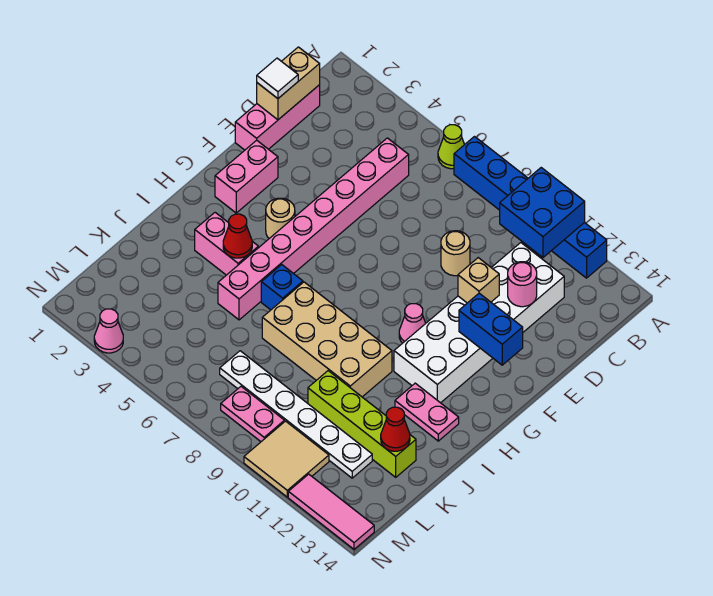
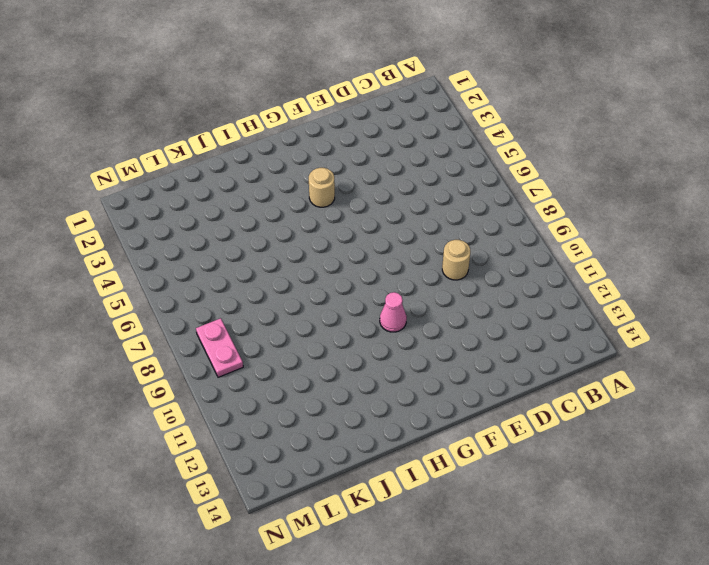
none -> lime cone A6 level 1
none -> blue brick A7:A12 level 1
none -> pink brick C1:E1 level 1

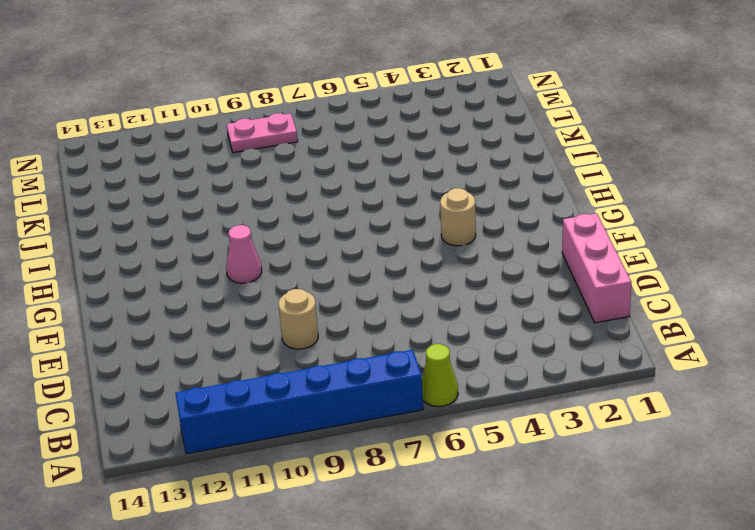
none -> pink brick C5:J5 level 1
none -> white brick C11:H12 level 1
none -> pink brick F2:G2 level 1

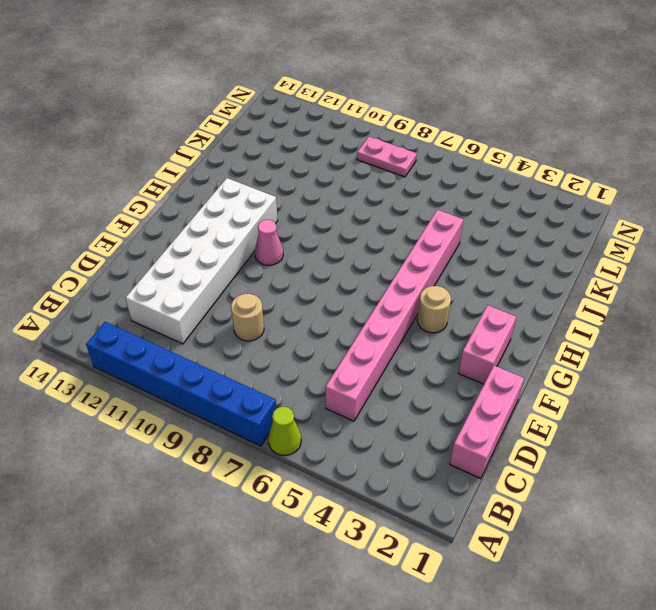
none -> pink brick I3:I4 level 1
none -> blue brick I6 level 1
none -> tan brick I7:J10 level 1

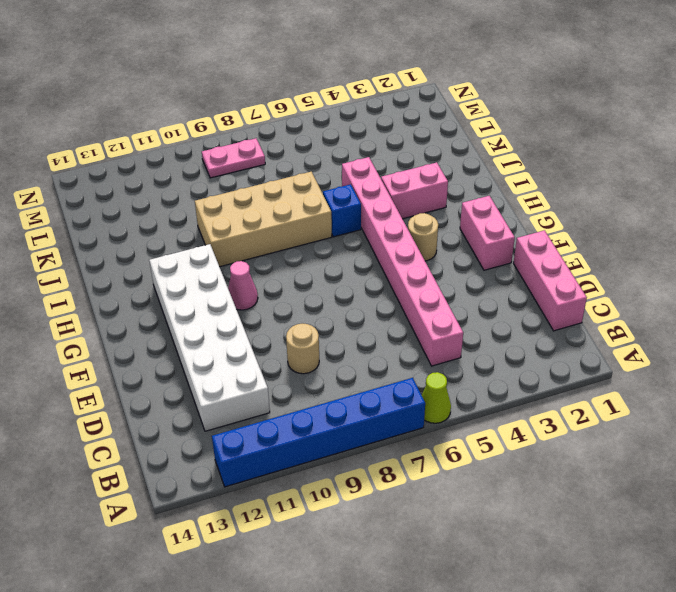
none -> pink plate I12:I13 level 1
none -> lime brick K10:K13 level 1
none -> white plate L7:L12 level 1

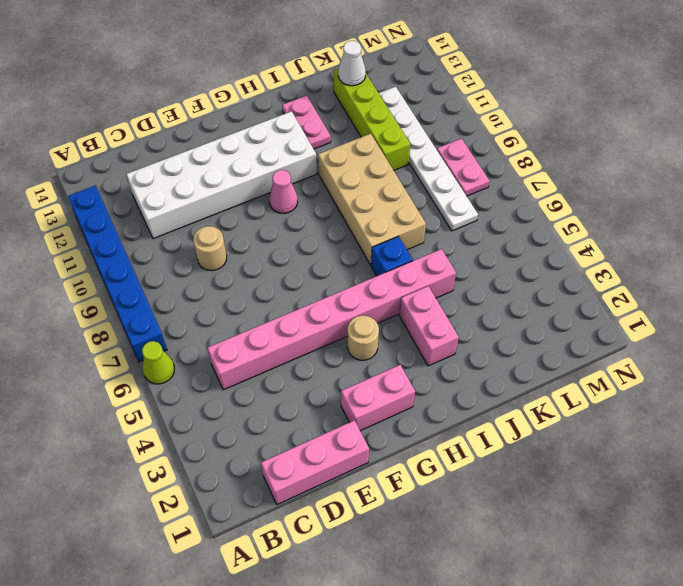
white cone K13 level 2 -> red cone K13 level 2
none -> tan tile M10:N11 level 1
none -> pink cone N3 level 1
none -> pink tile N12:N14 level 1

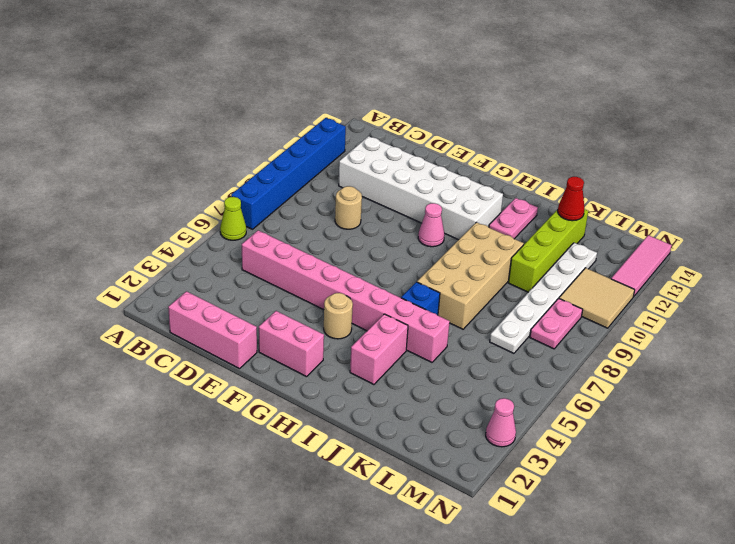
none -> blue brick A10:B11 level 2
none -> tan brick C1:D1 level 2
none -> pink round brick D12 level 2

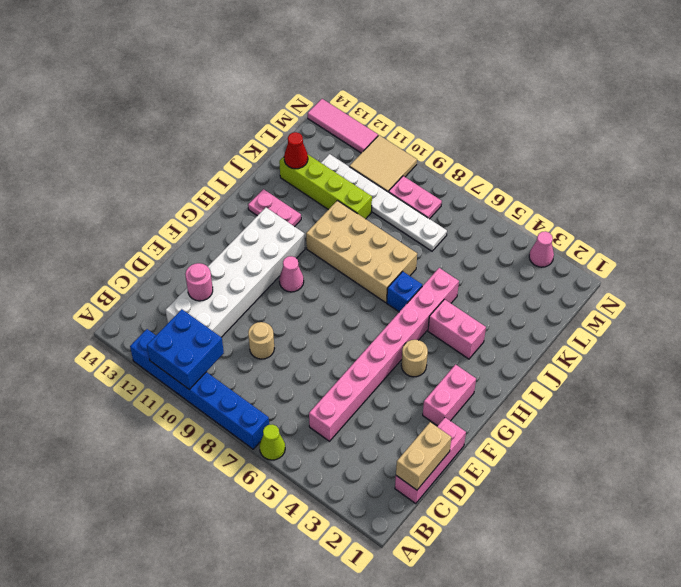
none -> tan brick E11 level 2
none -> blue brick F12:F13 level 2
none -> red cone I4 level 2

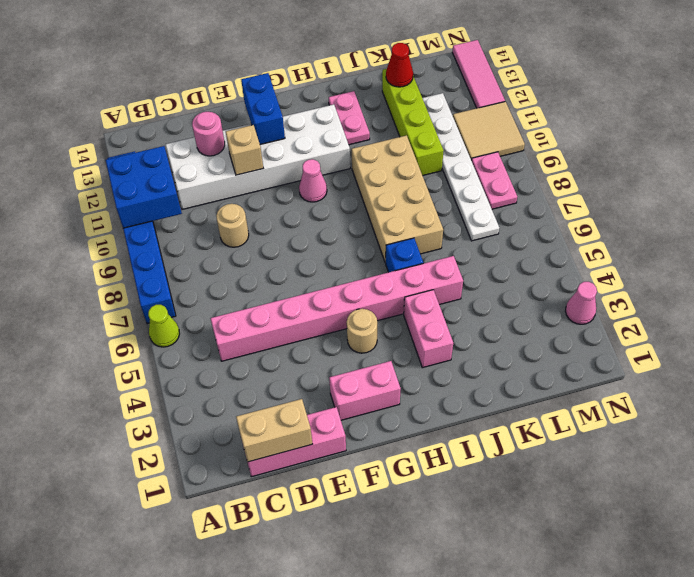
none -> red cone I4 level 2
none -> white tile D1 level 3

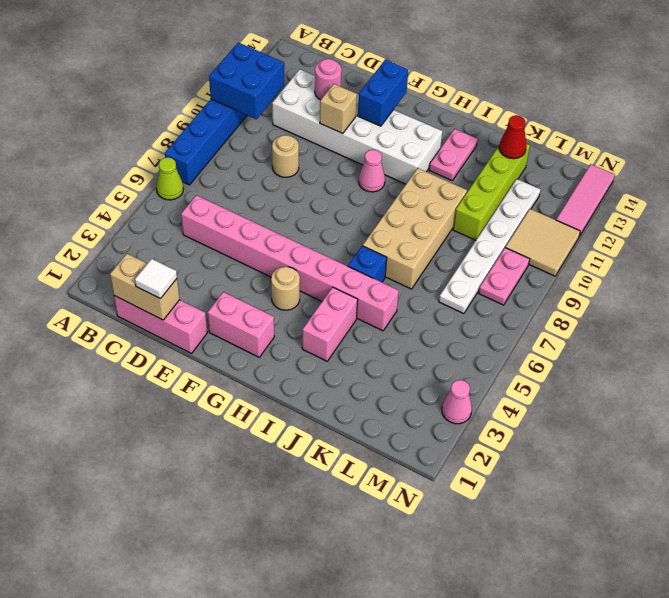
none -> red cone I4 level 2

